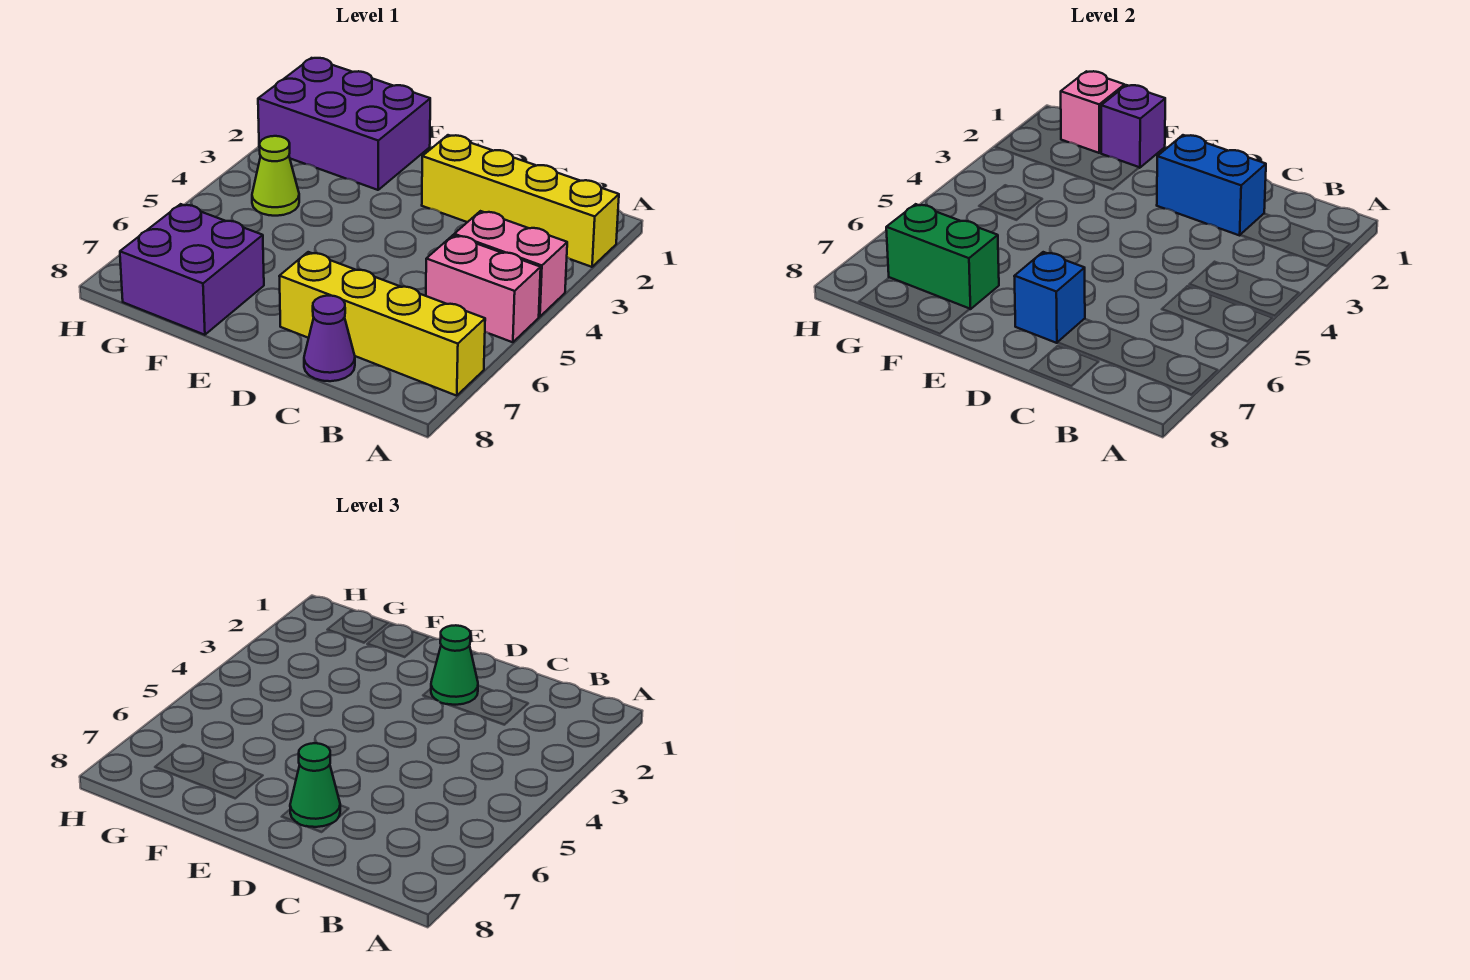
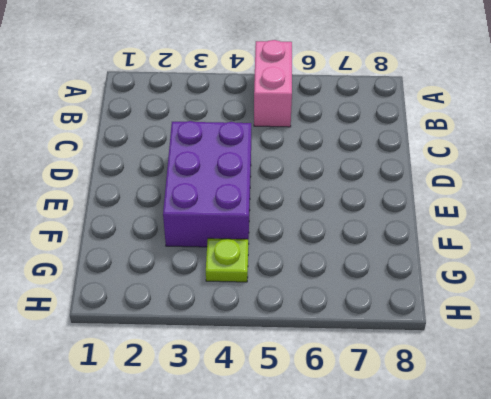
purple brick D3:F4 level 1 -> purple brick F1:H2 level 1
lime plate G4 level 1 -> lime cone G4 level 1
none -> yellow brick A2:D2 level 1
none -> pink brick A4:B4 level 1
none -> yellow brick A7:D7 level 1

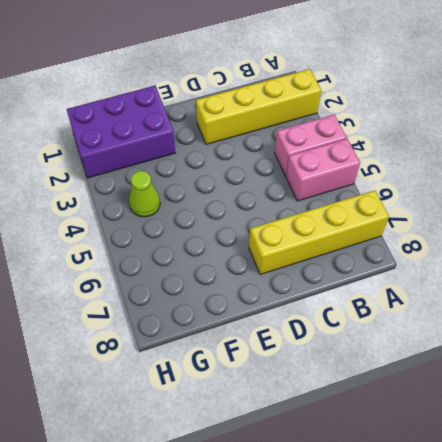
none -> purple cone C8 level 1
none -> purple brick F7:G8 level 1
none -> blue brick C2:D2 level 2

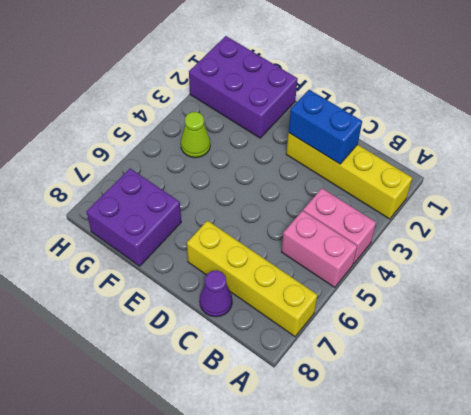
none -> blue brick D7 level 2
none -> purple brick F1 level 2
none -> green brick F7:G7 level 2

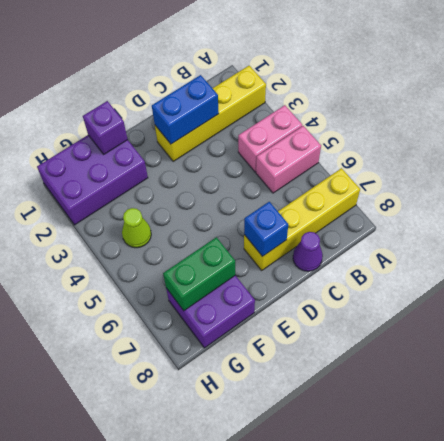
none -> pink brick G1 level 2
none -> green cone D2 level 3
none -> green cone D7 level 3

